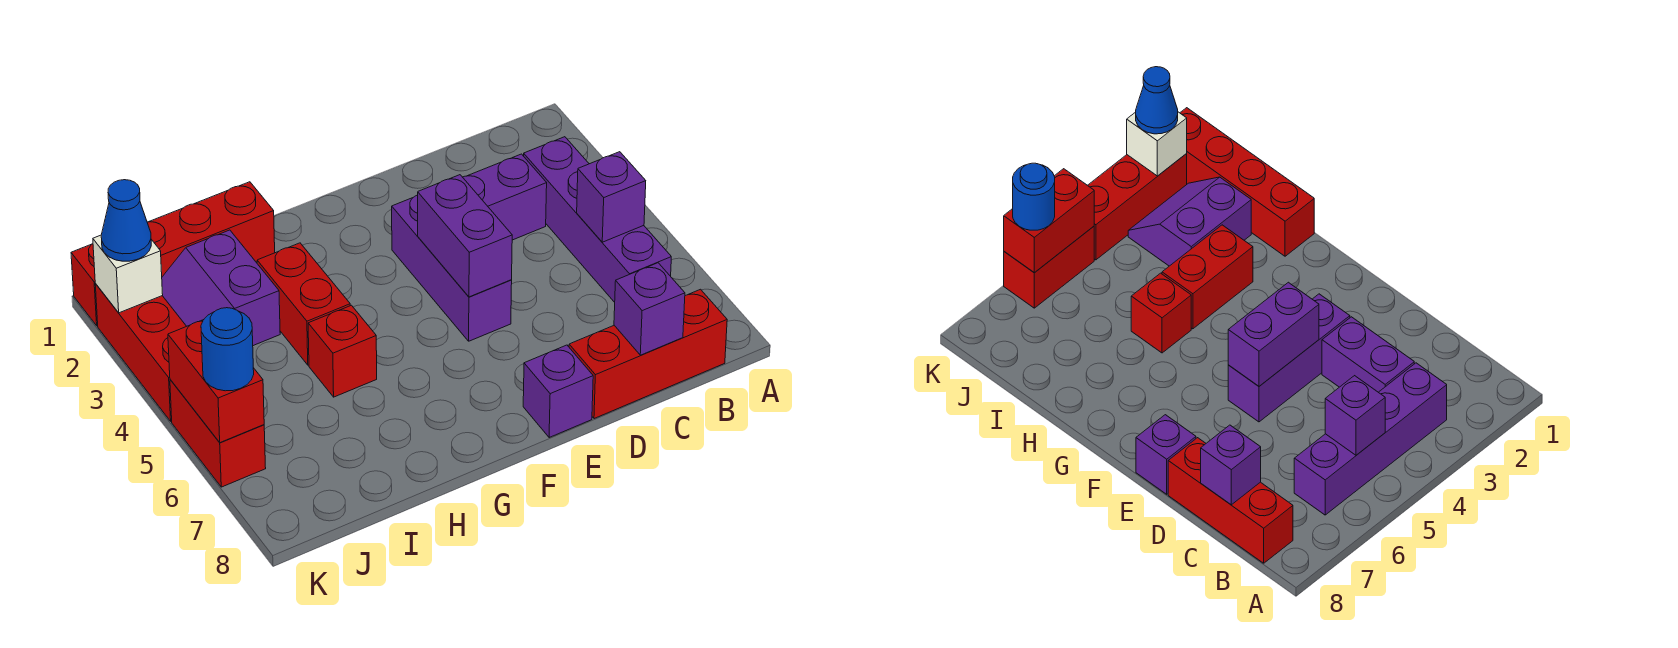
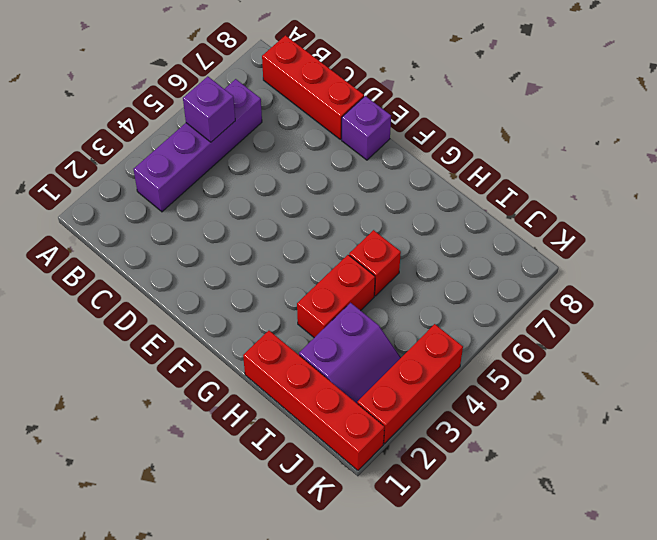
none -> purple brick C3:D3 level 1
none -> purple brick E3:E5 level 1
none -> red brick K5:K6 level 1

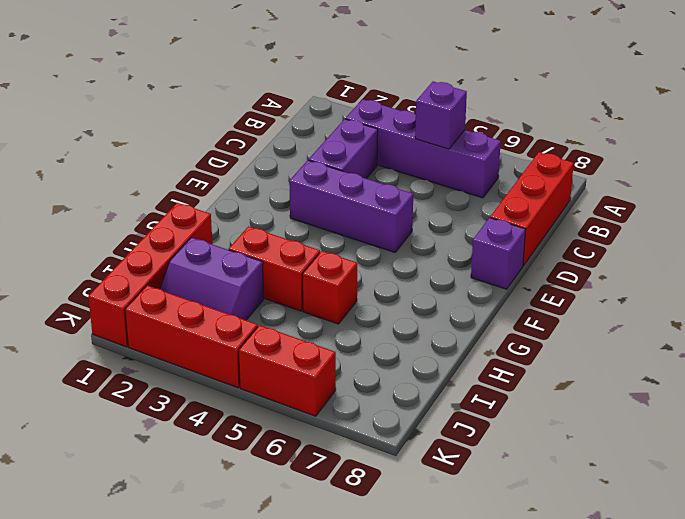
none -> purple brick C8 level 2
none -> purple brick E4:E5 level 2
none -> white brick K2 level 2

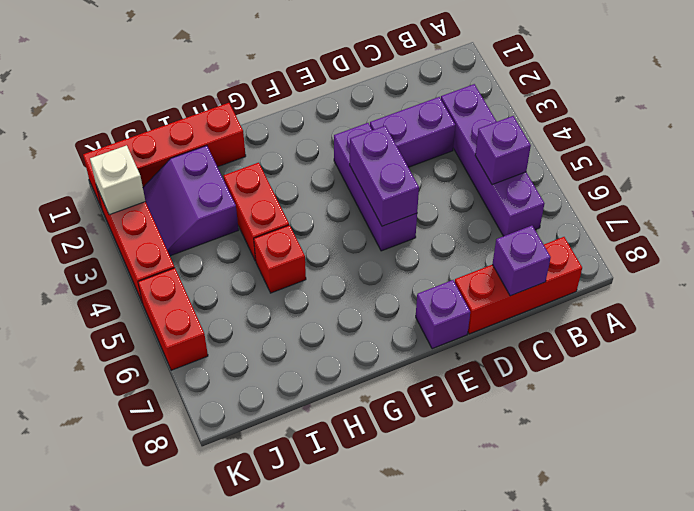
none -> red brick K5:K6 level 2
none -> blue cone K2 level 3
none -> blue round brick K6 level 3

